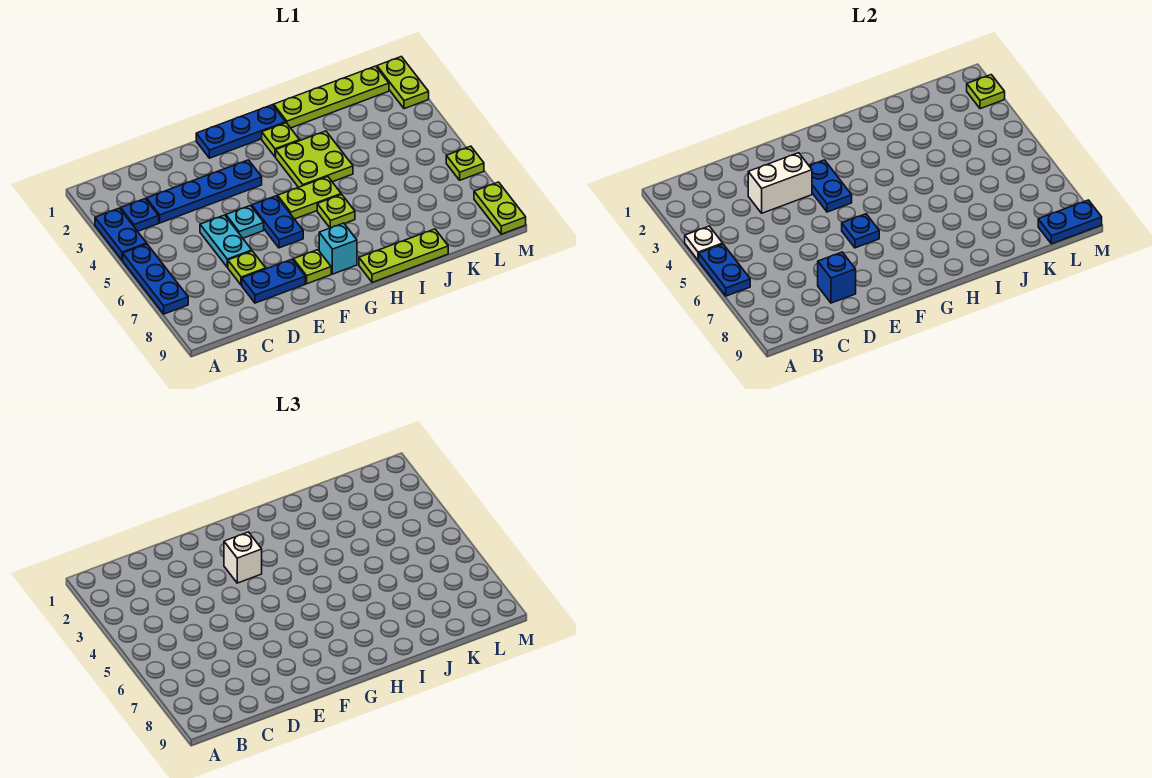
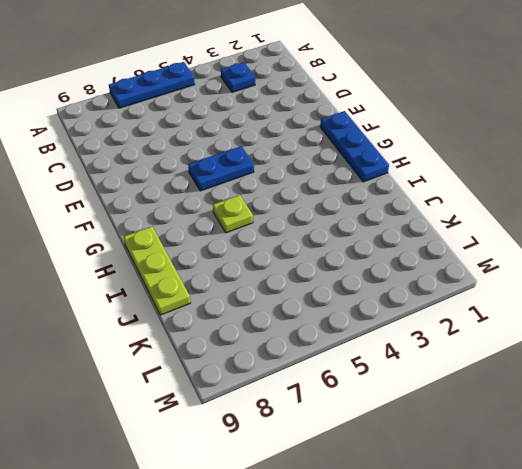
none -> blue plate A3:A4 level 1
none -> blue plate C3:F3 level 1
none -> cyan plate D5:D6 level 1
none -> lime plate D7 level 1

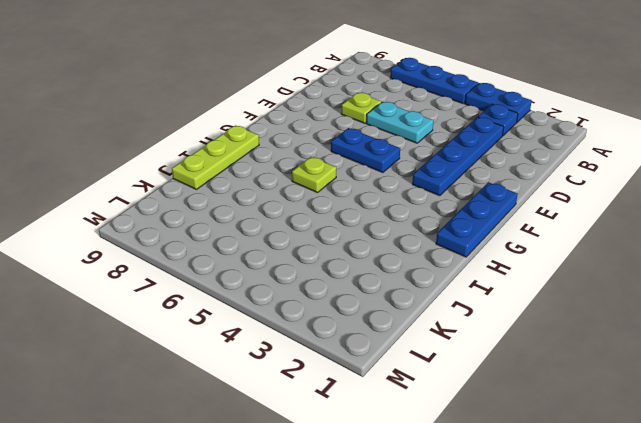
none -> blue plate D8:E8 level 1
none -> cyan plate E5 level 1
none -> lime plate F8 level 1
none -> lime plate G5:H5 level 1

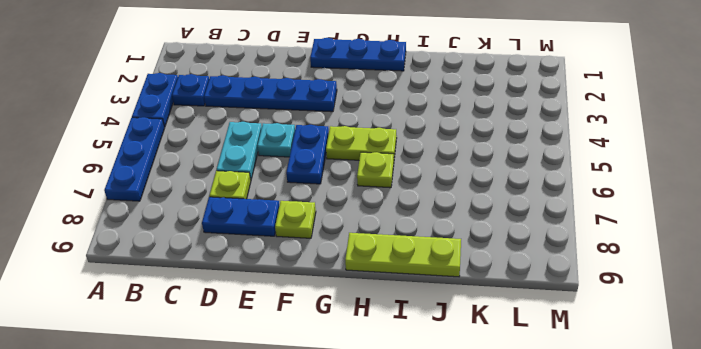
none -> cyan brick G8 level 1
none -> lime plate H2 level 1
none -> lime plate H3:I4 level 1
none -> lime plate I1:L1 level 1

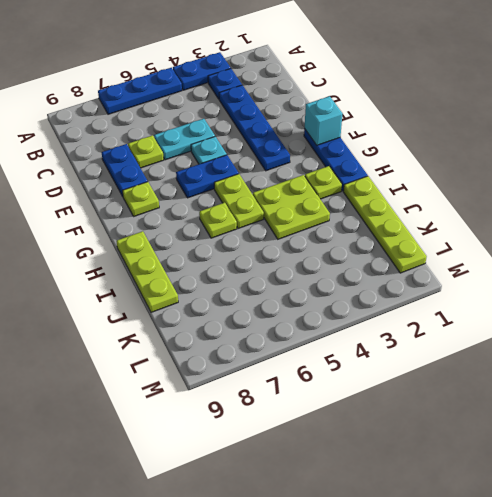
cyan brick F1 level 2 -> cyan brick G8 level 1
none -> lime plate M1:M2 level 1
none -> lime plate M6 level 1
none -> lime plate M8:M9 level 1
none -> white plate A4 level 2

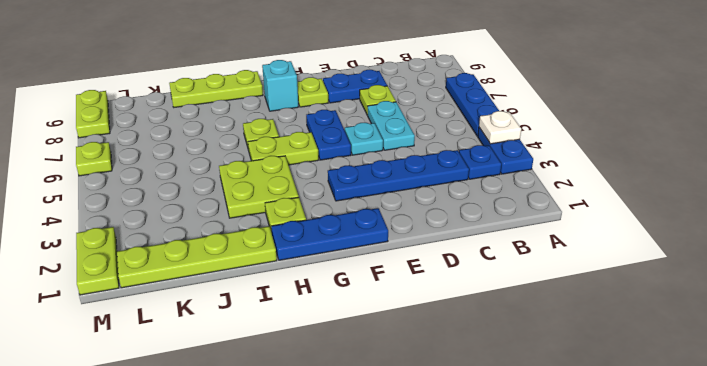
none -> blue plate A5:A6 level 2
none -> white brick D3:E3 level 2
none -> blue brick D8 level 2
none -> blue plate F3:F4 level 2

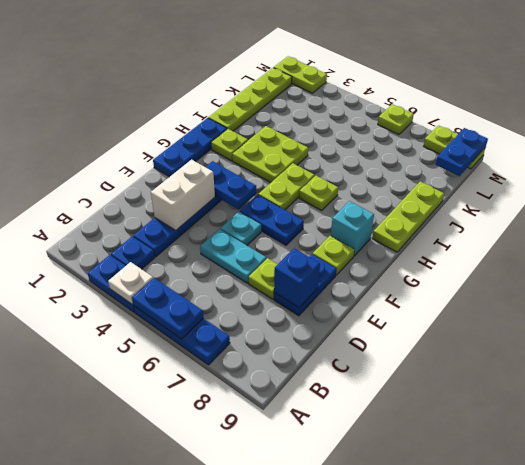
none -> blue plate F6 level 2
none -> lime plate M2 level 2
none -> white brick F3 level 3

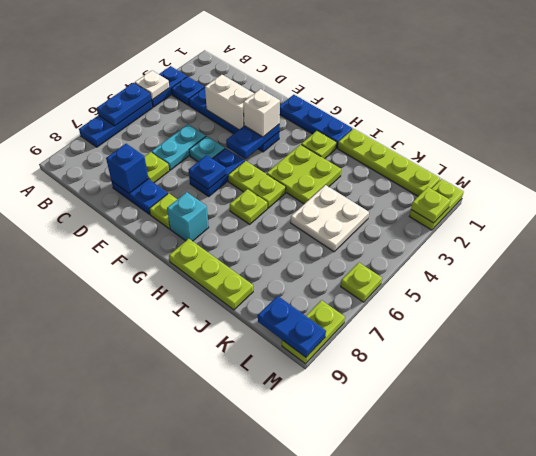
white plate J4:K5 level 1 -> none

